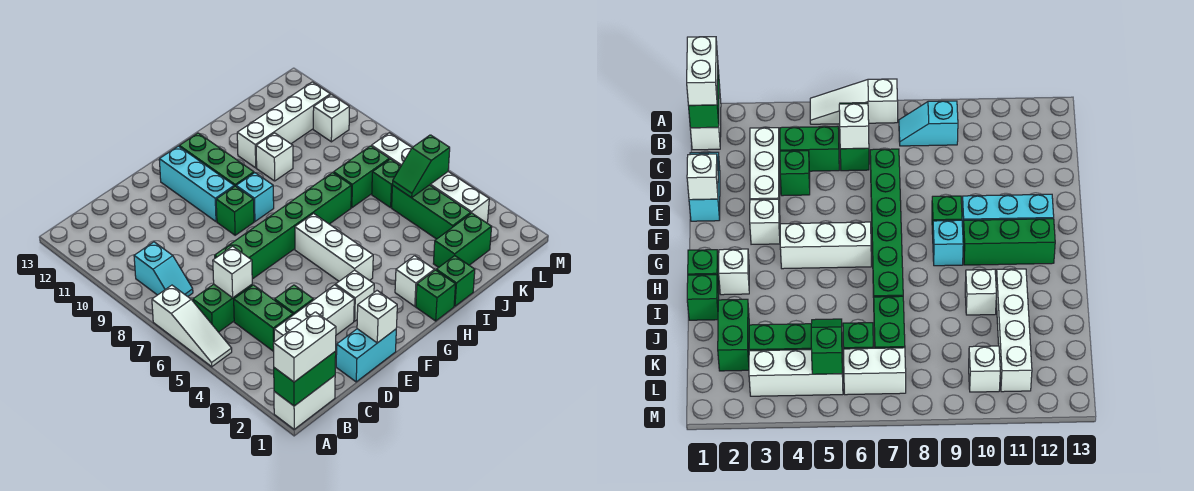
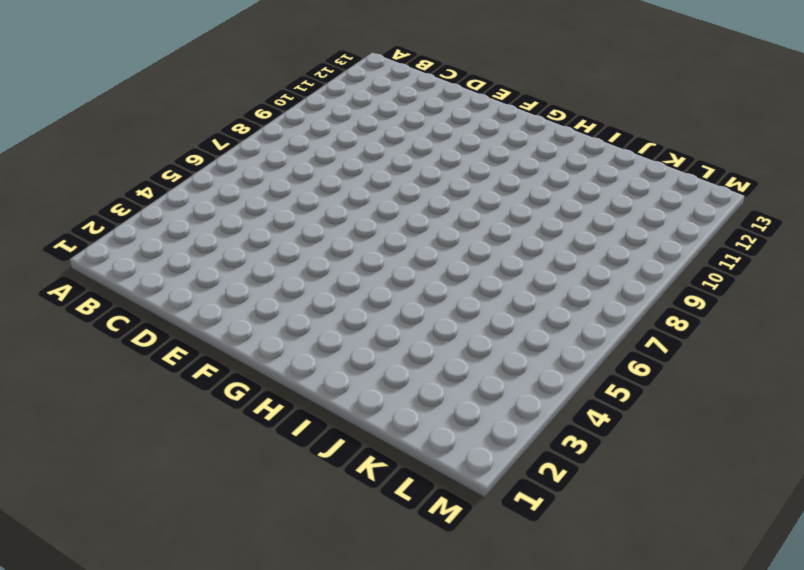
none -> white brick A1:B1 level 1
none -> white slope A5:A7 level 1 top 7
none -> green brick B6:C6 level 1
none -> cyan slope B8:B9 level 1 top 9

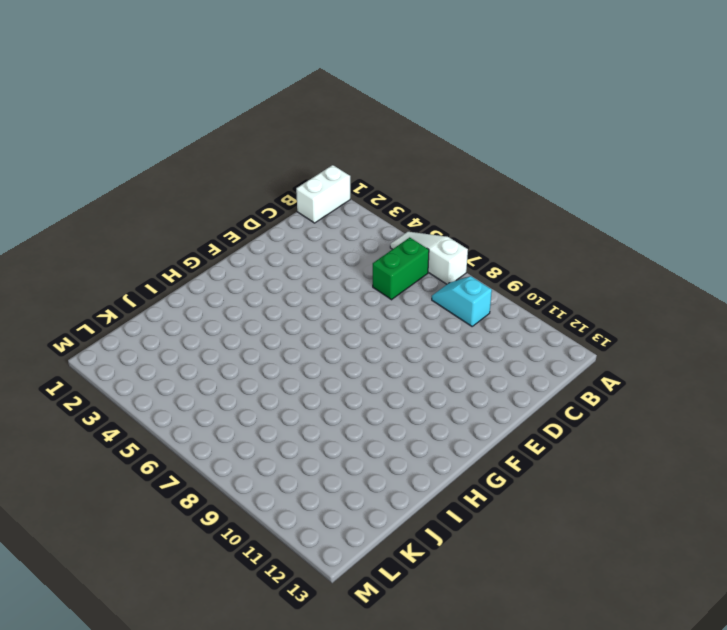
none -> white brick C3:E3 level 1
none -> green brick C4:C5 level 1
none -> cyan brick D1:E1 level 1
none -> green brick D4 level 1

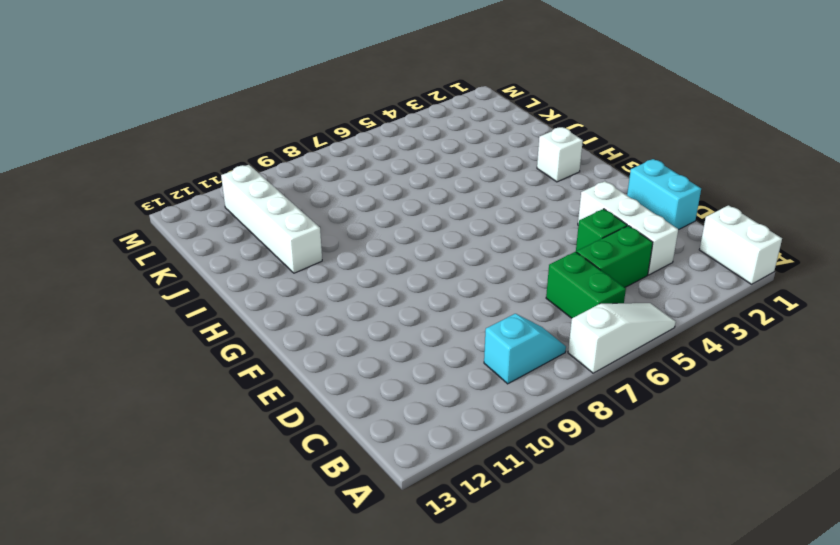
none -> green brick D7:I7 level 1
none -> white brick F3 level 1
none -> green brick F9 level 1
none -> cyan brick F10:F12 level 1

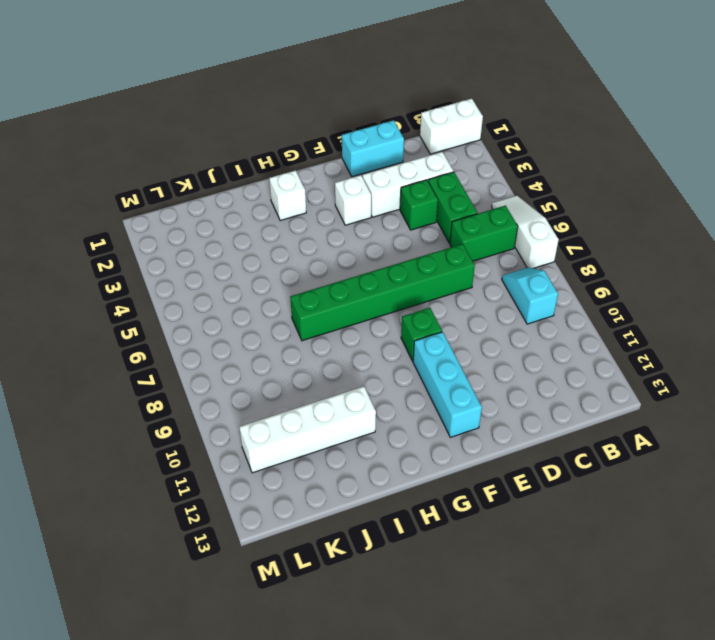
none -> white brick G4:G6 level 1
none -> cyan brick G9 level 1
none -> green brick G10:G12 level 1
none -> green brick H1 level 1

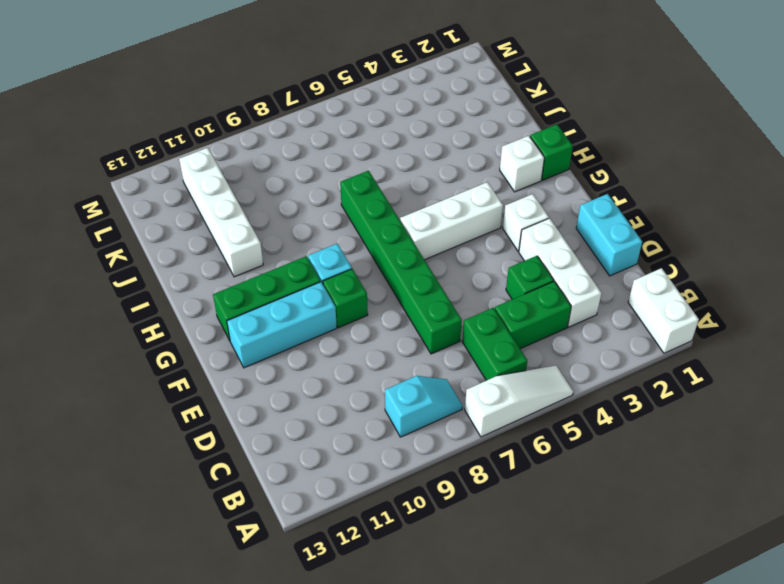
none -> green brick I1 level 1
none -> white brick I10 level 1
none -> green brick J2:K2 level 1
none -> green brick J7:K7 level 1

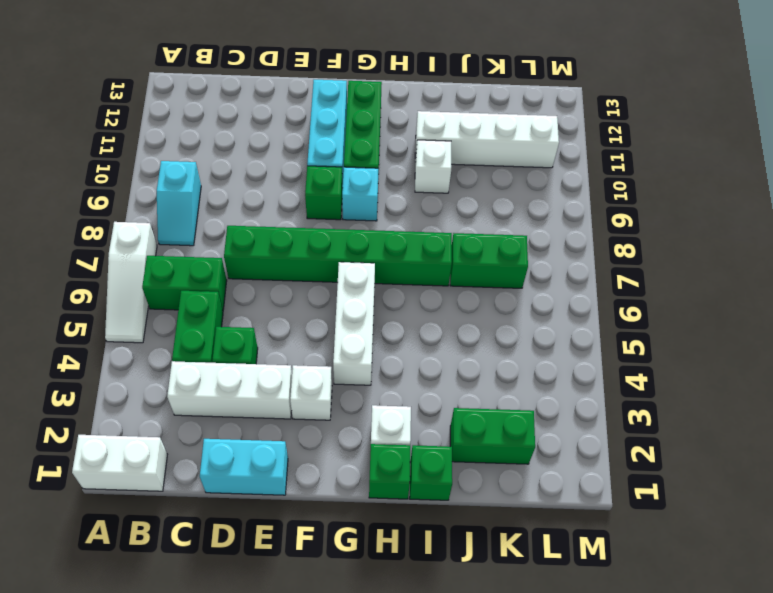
none -> green brick K3:K5 level 1
none -> green brick K6 level 1
none -> white brick L3:L5 level 1
none -> white brick L6:L7 level 1

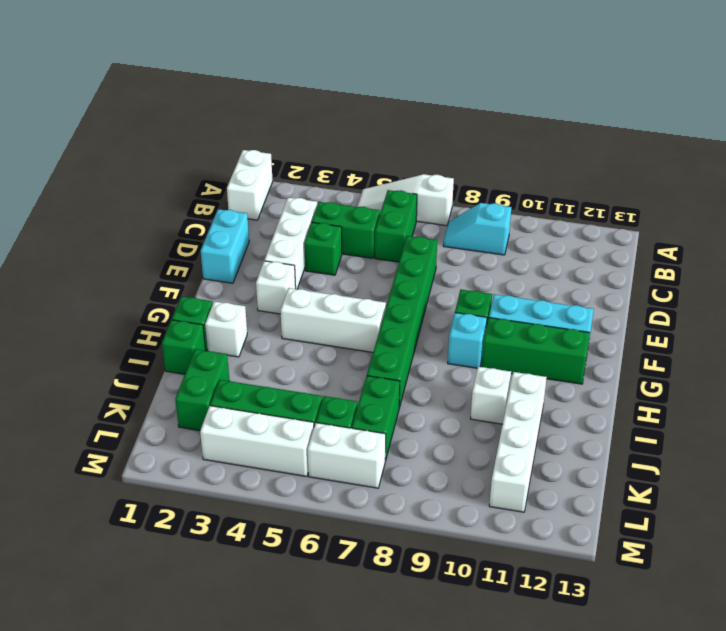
none -> white brick L10 level 1
none -> green brick A1:B1 level 2
none -> white brick C6 level 2
none -> white brick E1 level 2

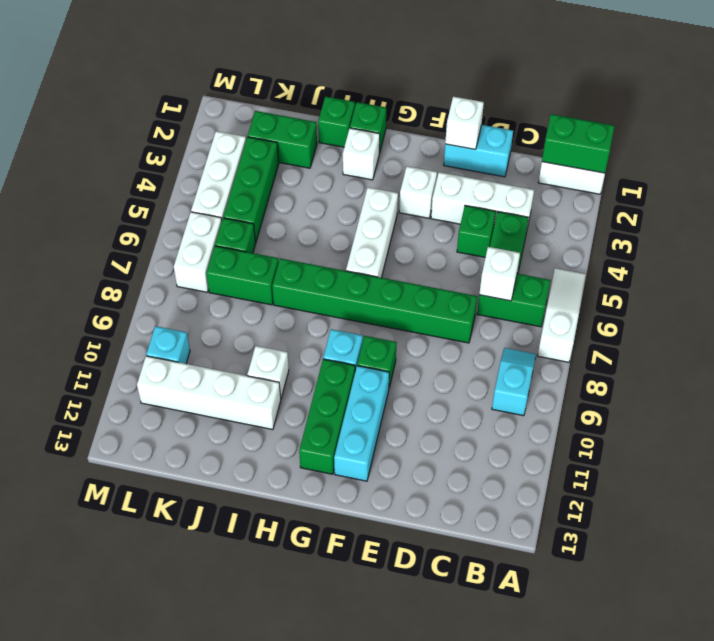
cyan brick L10 level 1 -> white brick L10 level 1
none -> green slope K5:L5 level 2 top L
none -> white brick A1:B1 level 3

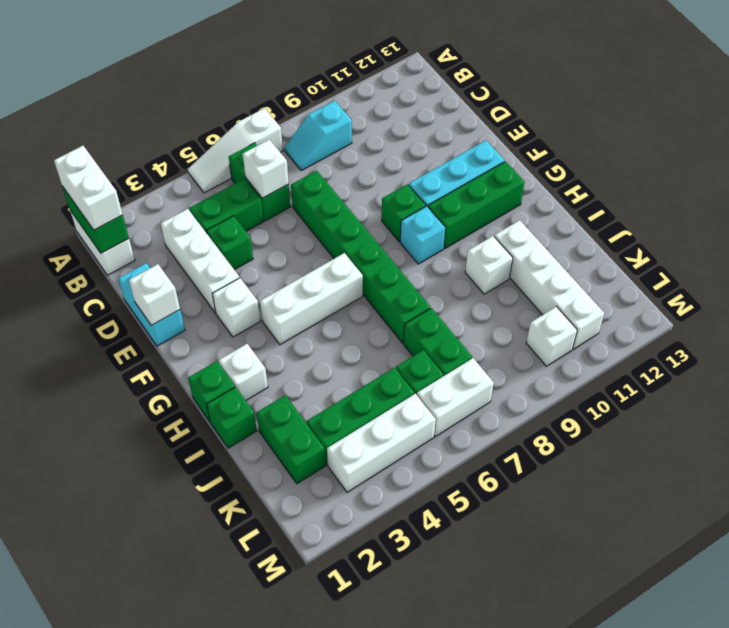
none -> green slope K5:L5 level 2 top L

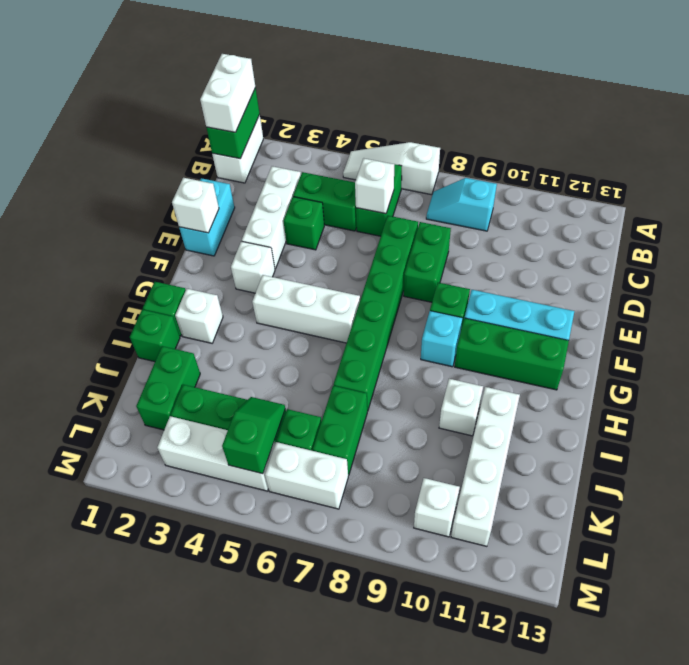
green brick D8:E8 level 1 -> none

